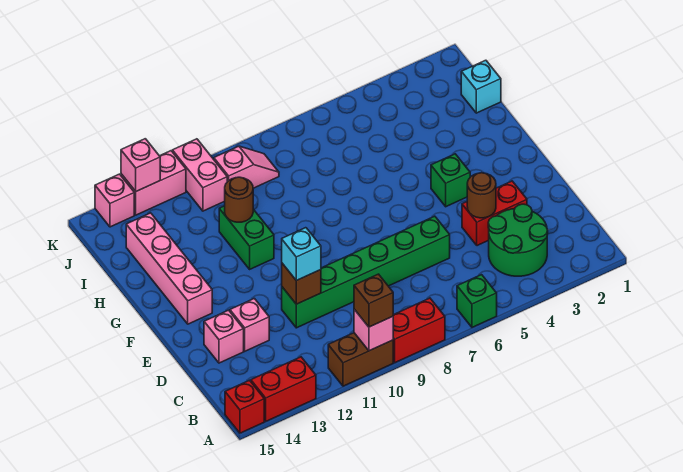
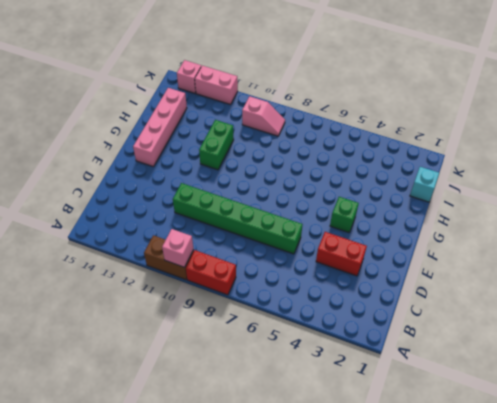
none -> green brick A6 level 1
none -> red brick A13:A14 level 1
none -> red brick A15 level 1

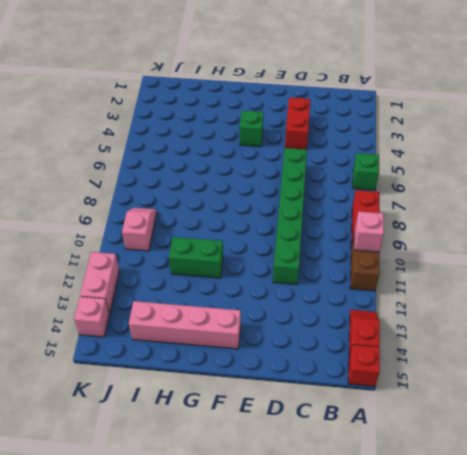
red slope A13:A14 level 1 top 14 -> red brick A13:A14 level 1
none -> green round brick B3:C4 level 1
none -> pink brick D13 level 1
none -> pink brick D14 level 1

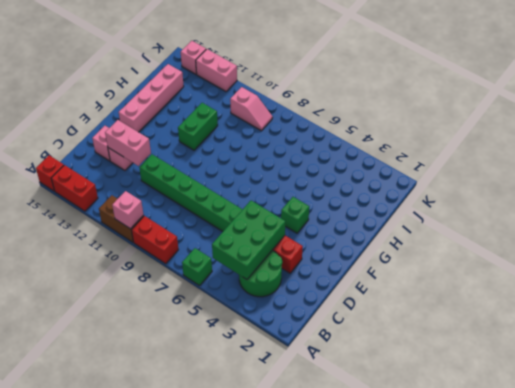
green brick B4:D5 level 2 -> brown round brick D4 level 2
pink brick D12:D13 level 2 -> pink brick J11:K11 level 1
none -> cyan brick I1 level 1
none -> brown brick D11 level 2
none -> brown round brick H11 level 2

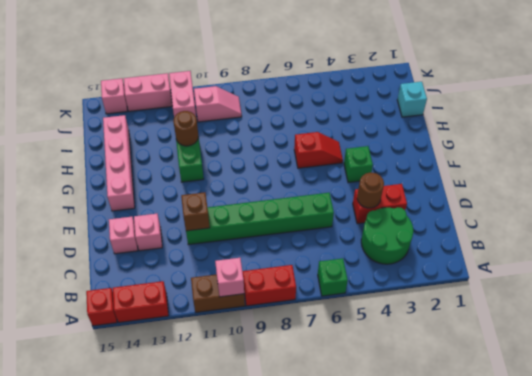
red slope G5:G6 level 1 top 6 -> none
none -> pink brick K13 level 2
none -> brown brick A10 level 3
none -> cyan brick D11 level 3

